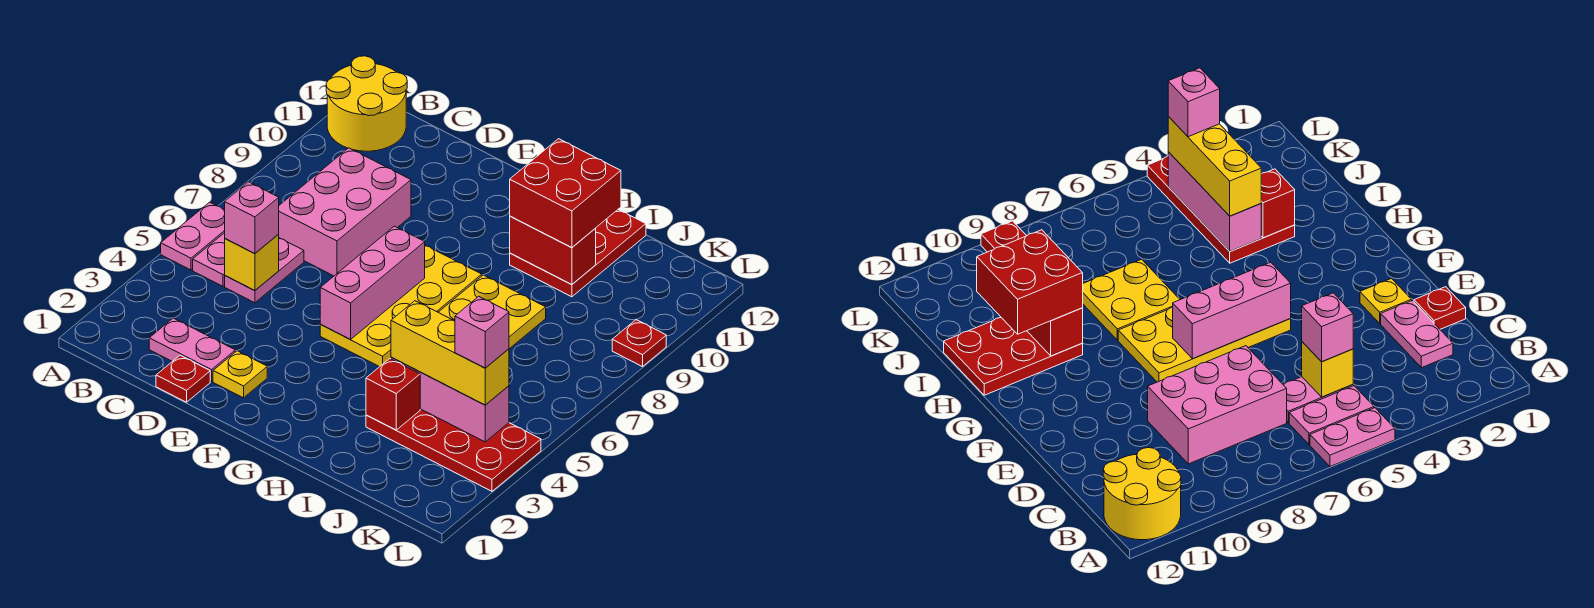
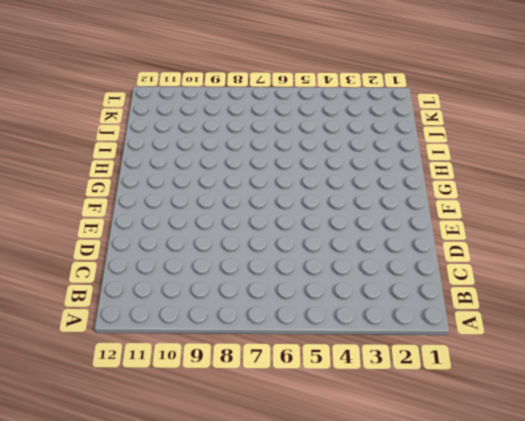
none -> pink plate A5:A6 level 1
none -> yellow round brick A11:B12 level 1
none -> pink plate B5:B6 level 1

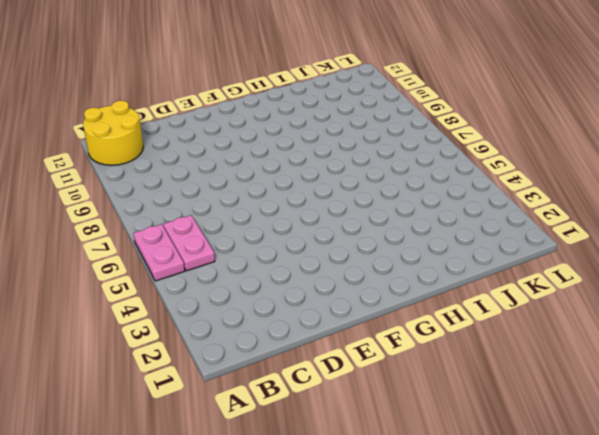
none -> pink plate C2:D2 level 1
none -> pink plate C5:C6 level 1
none -> pink brick C7:D9 level 1

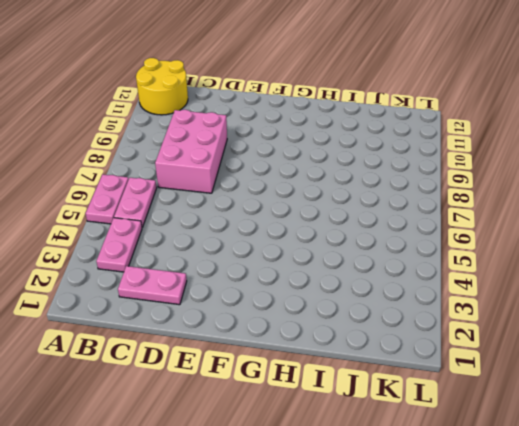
pink plate B3:B4 level 1 -> pink plate C5:C6 level 1
none -> red plate D1 level 1
none -> yellow plate E2 level 1
none -> yellow plate F5:G8 level 1

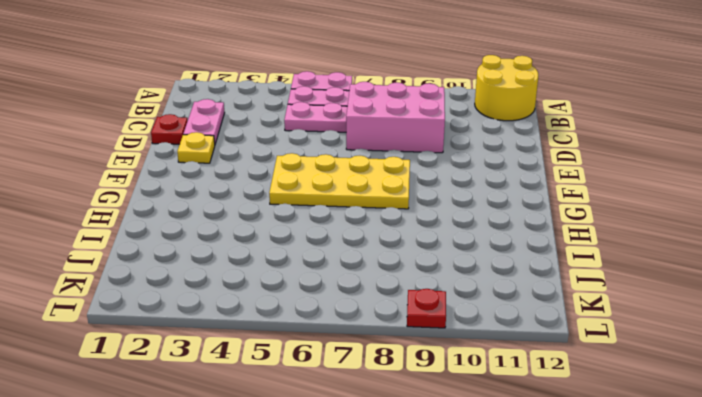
none -> yellow plate H7:I8 level 1
none -> red plate H10:I12 level 1
none -> red plate I3:L4 level 1

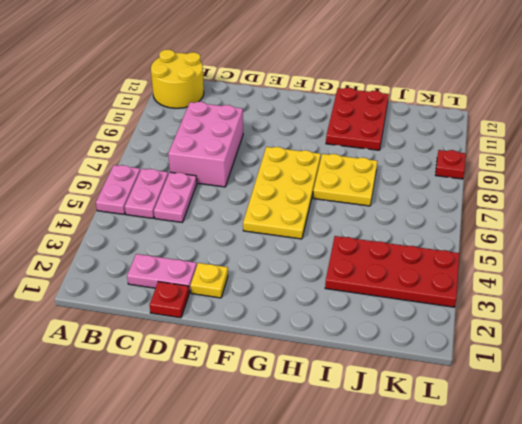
none -> yellow brick C5 level 2
none -> pink brick F5:F7 level 2
none -> red brick H10:I10 level 2

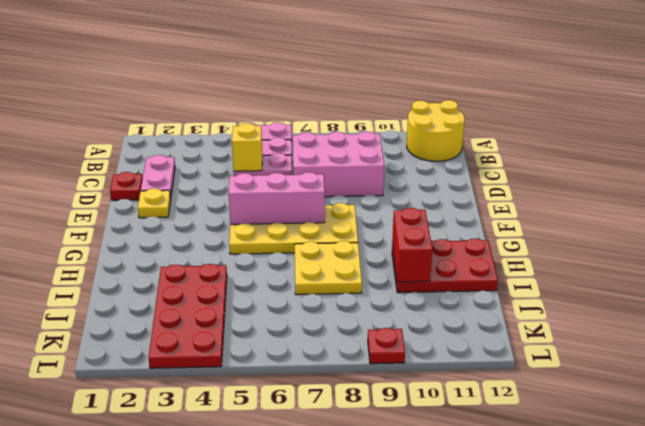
none -> red brick I3 level 2
none -> pink brick I4:K4 level 2
none -> pink brick C5 level 3

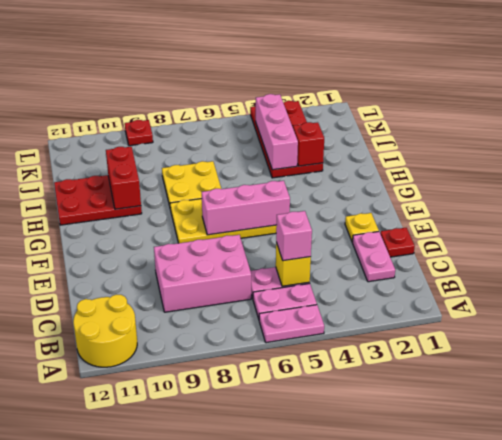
none -> red brick H10:I11 level 3
none -> yellow brick I4:K4 level 3
none -> pink brick K4 level 4

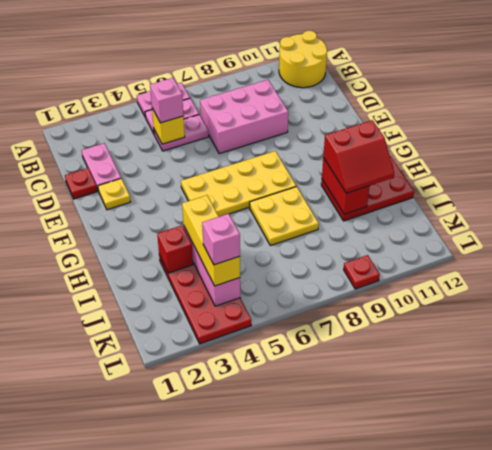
red slope H10:I11 level 3 top H -> red brick H10:I11 level 3
none -> pink brick F5:F7 level 2

